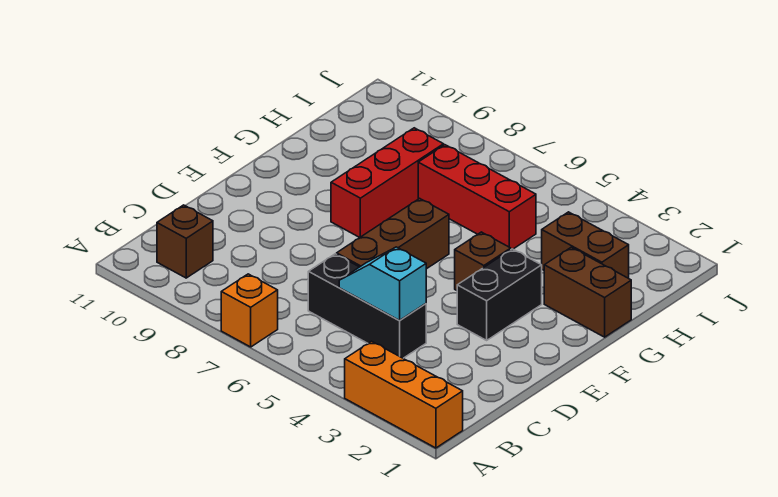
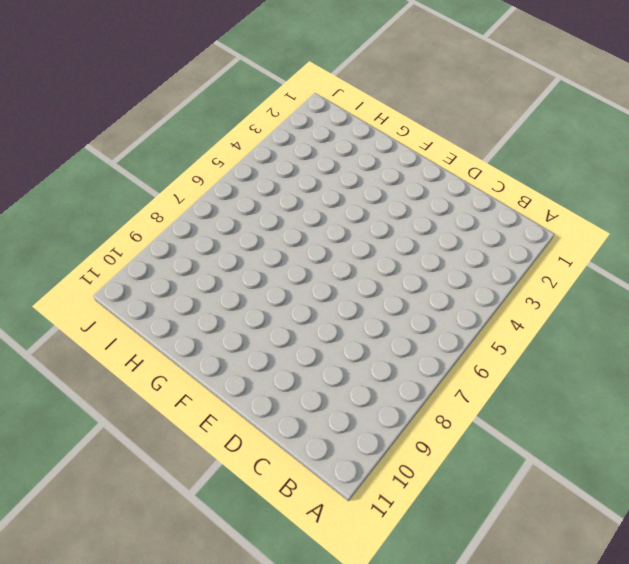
none -> orange brick A1:A3 level 1
none -> orange brick A7 level 1
none -> brown brick B10 level 1

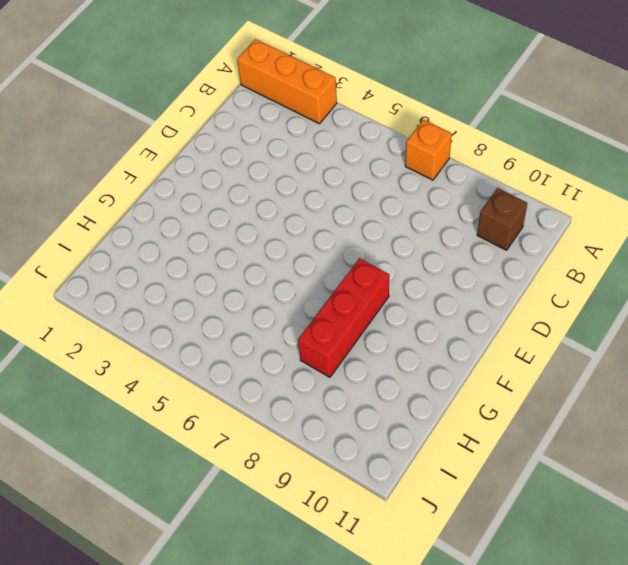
none -> black brick C4:C6 level 1
none -> brown brick D6:F6 level 1
none -> black brick E3:F3 level 1

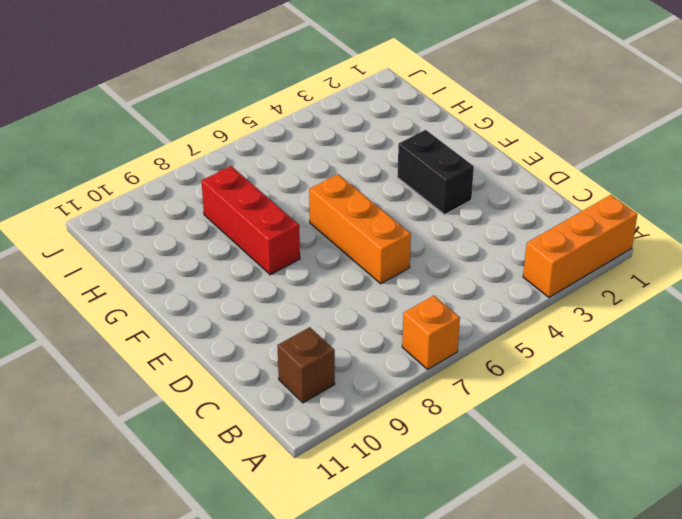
orange brick D6:F6 level 1 -> brown brick D6:F6 level 1
none -> black brick C4:C6 level 1
none -> brown brick F4 level 1
none -> brown brick G1:G2 level 1

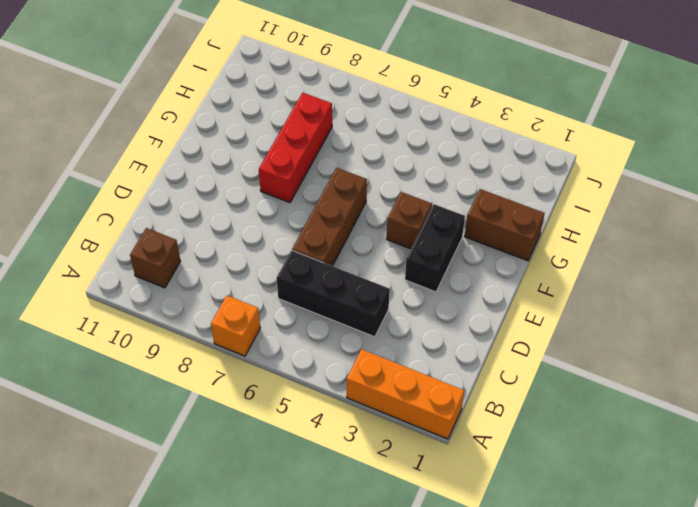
none -> brown brick H2:H3 level 1
none -> red brick H5:H7 level 1
none -> cyan slope C4:C5 level 2 top 4

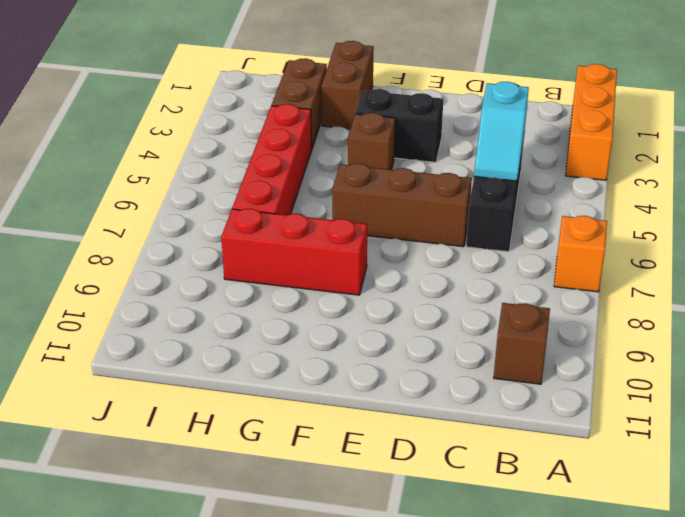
red brick H4:H7 level 1 -> red brick H5:H7 level 1

